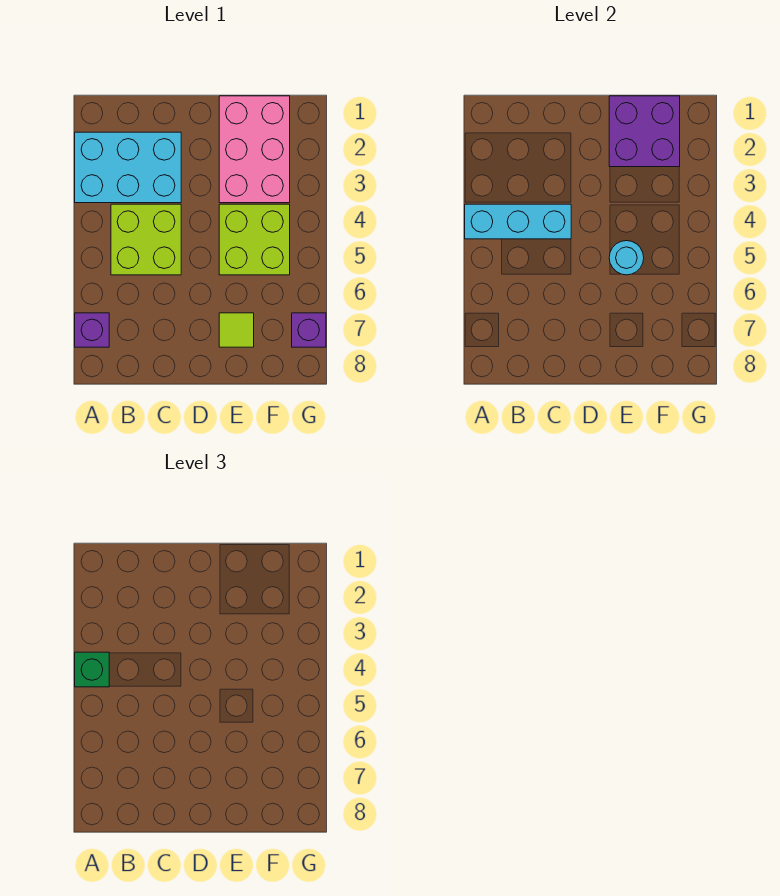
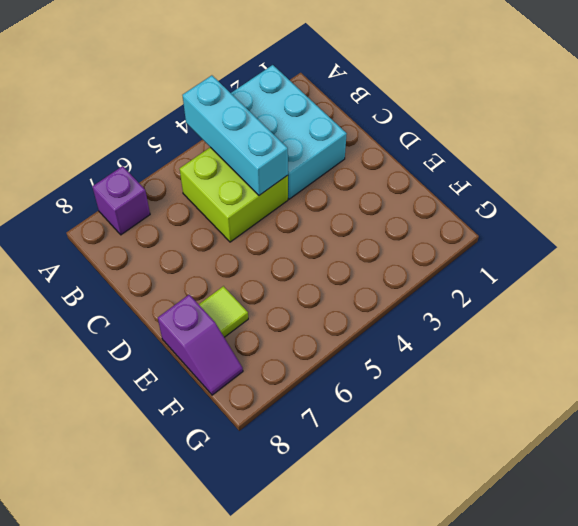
purple slope E8:F8 level 1 top E -> none
none -> pink brick E1:F3 level 1
none -> lime brick E4:F5 level 1

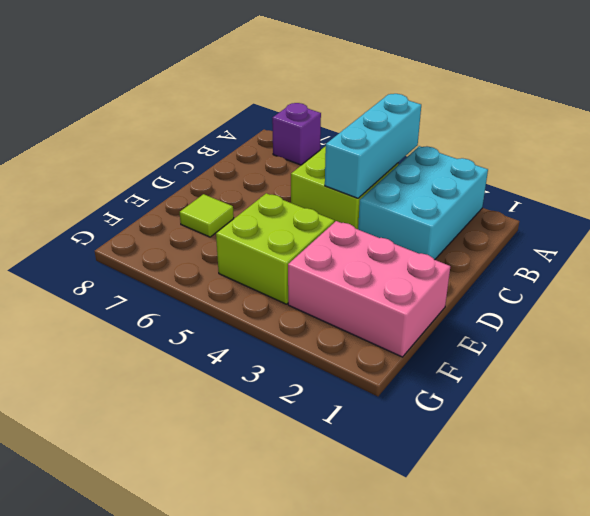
none -> purple brick G7 level 1
none -> purple brick E1:F2 level 2

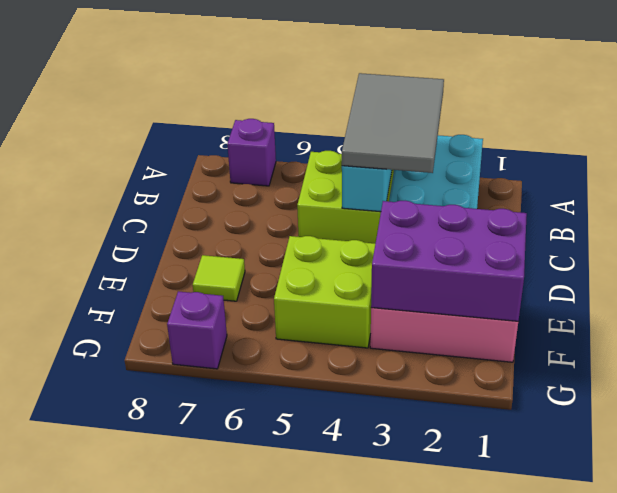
grey tile A3:C4 level 3 -> green brick A4 level 3
purple brick E1:F3 level 2 -> purple brick E1:F2 level 2
none -> cyan round brick E5 level 2

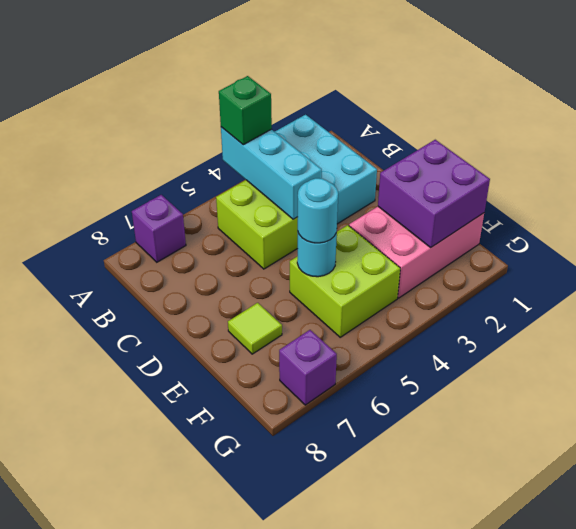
cyan round brick E5 level 3 -> none

